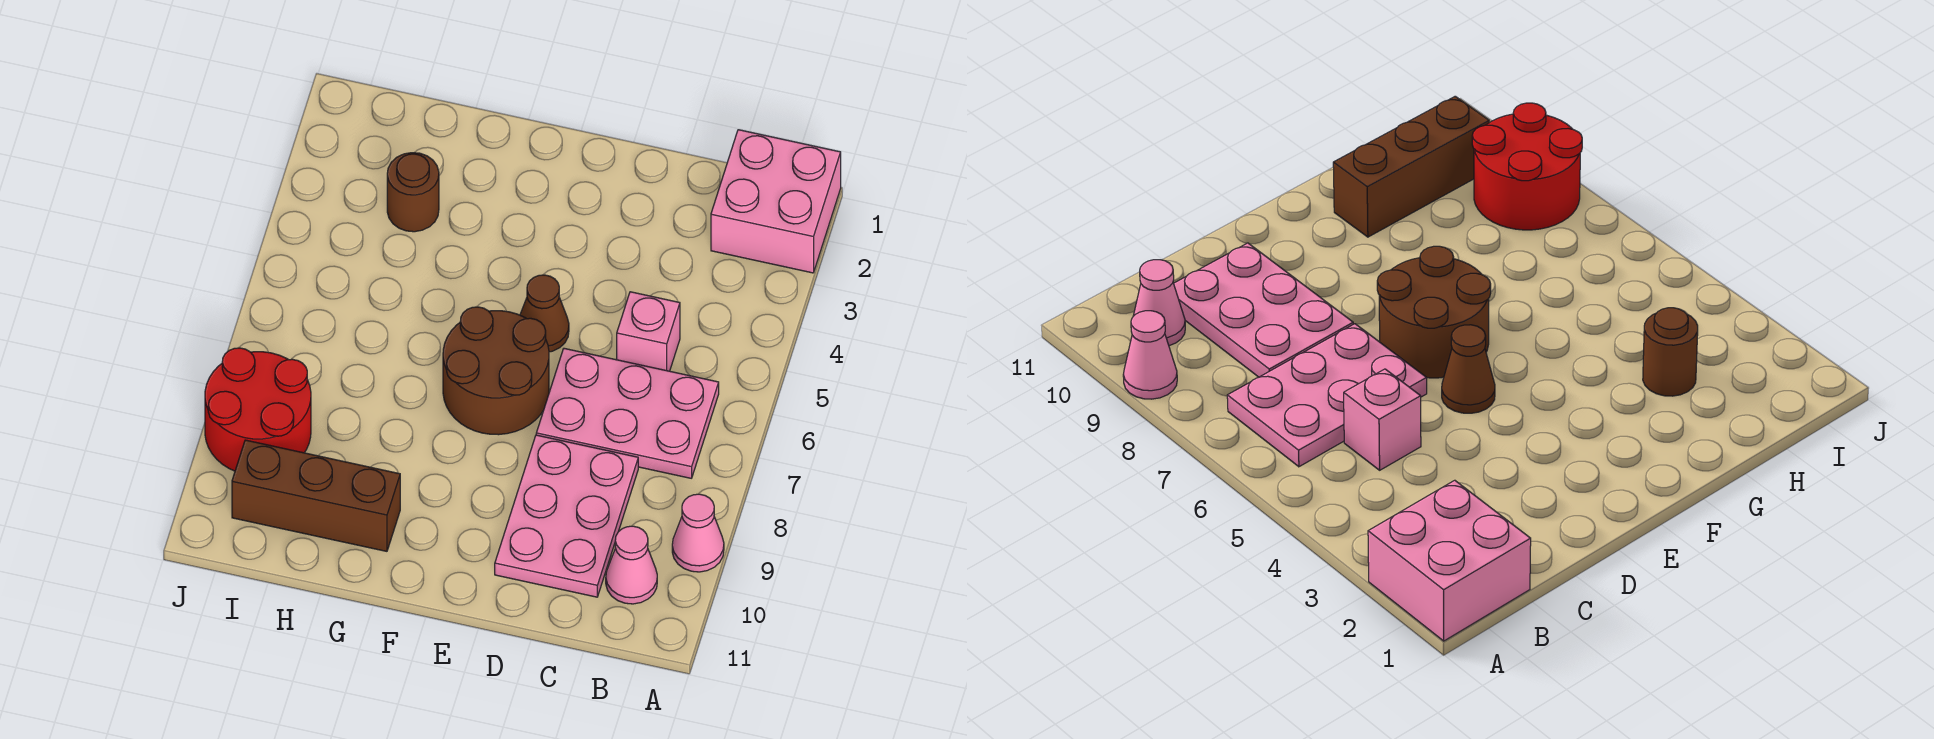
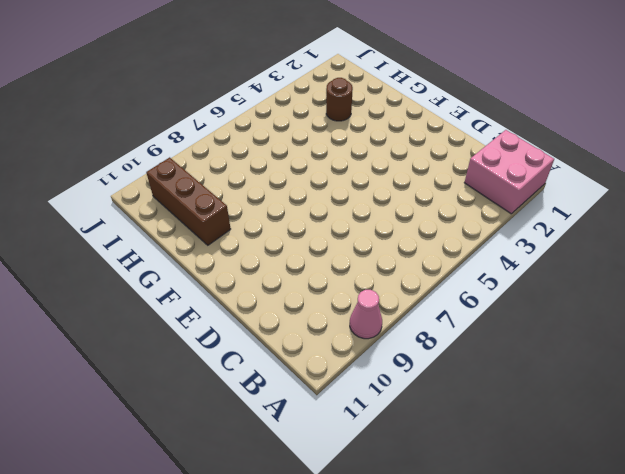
none -> pink plate B6:D7 level 1
none -> pink cone B10 level 1

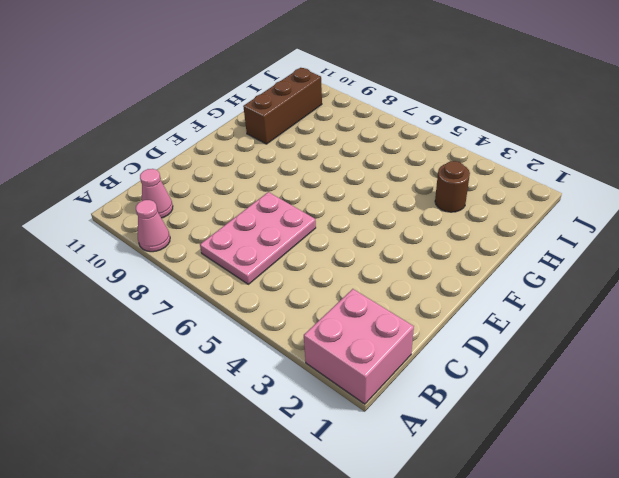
none -> pink brick C5 level 1
none -> pink plate C8:D10 level 1

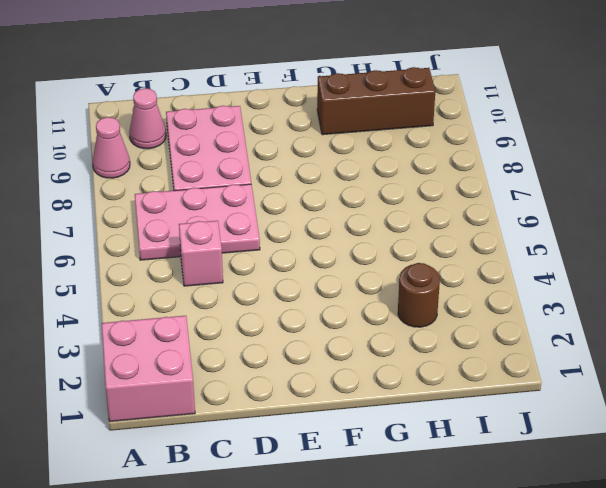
none -> brown cone E5 level 1
none -> brown round brick E6:F7 level 1

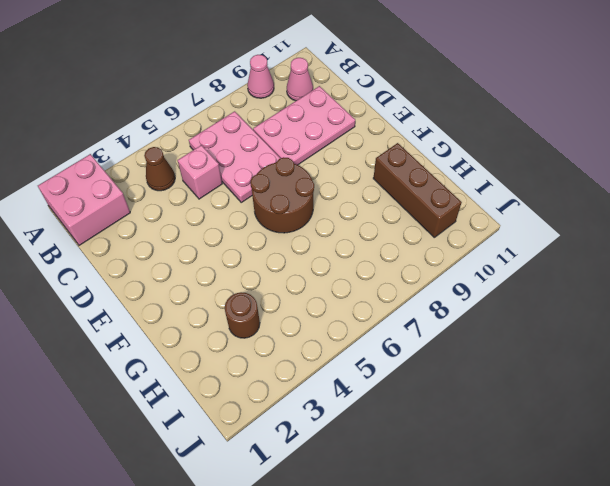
brown cone B4 level 1 -> brown cone E5 level 1
none -> red round brick I8:J9 level 1

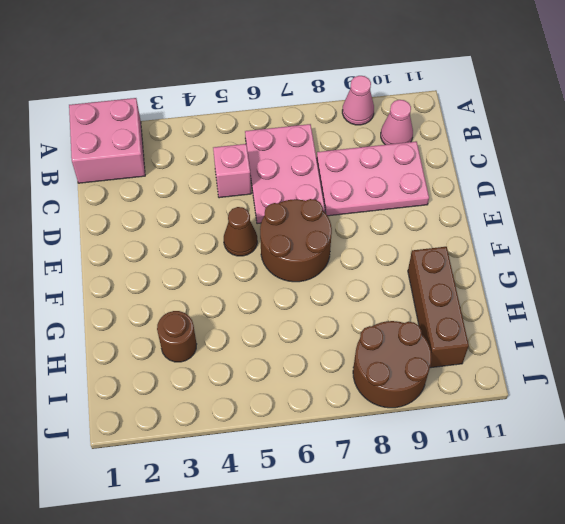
brown round brick I8:J9 level 1 -> red round brick I8:J9 level 1

